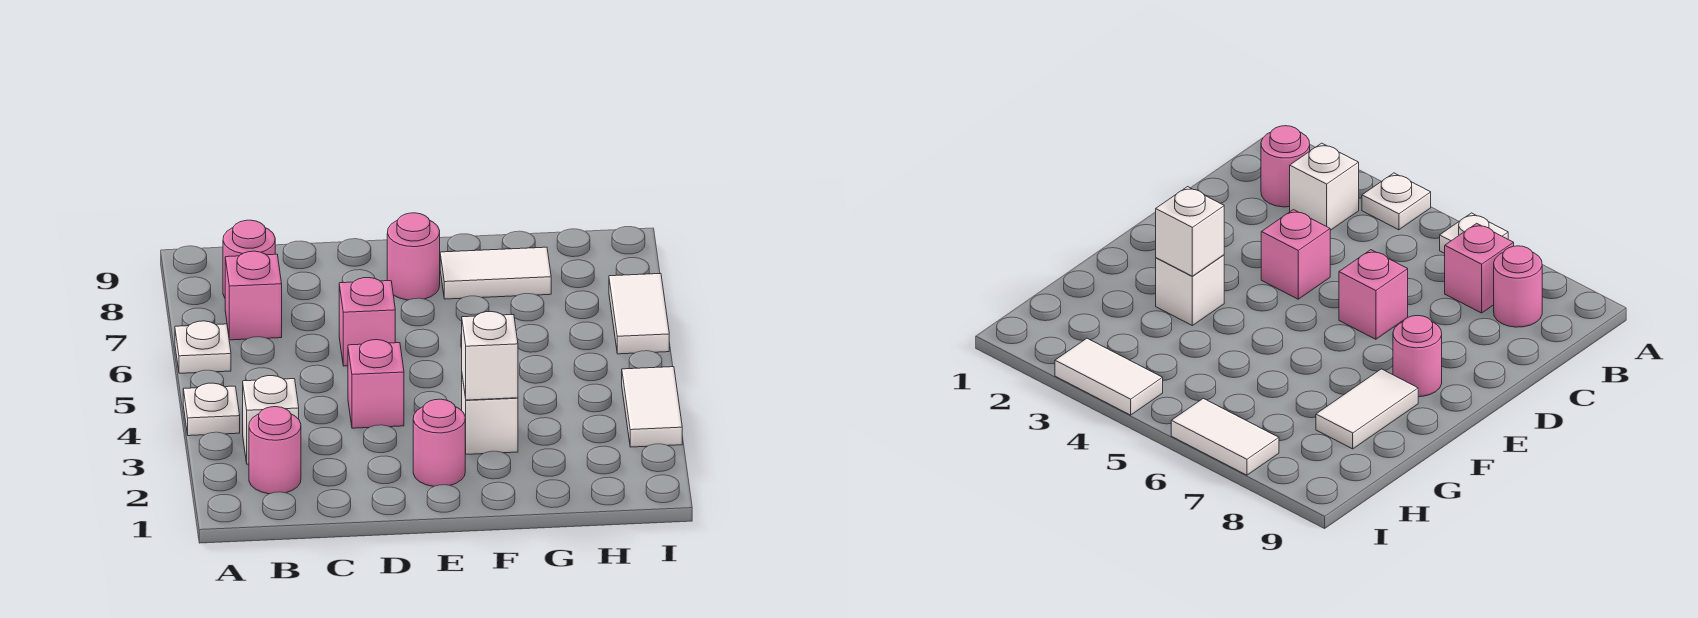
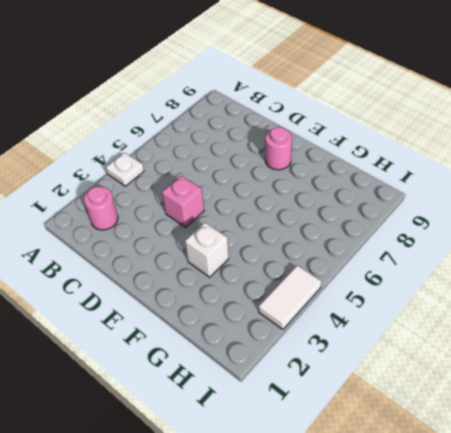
none -> white plate A6 level 1
none -> white brick B3 level 1
none -> pink brick B7 level 1

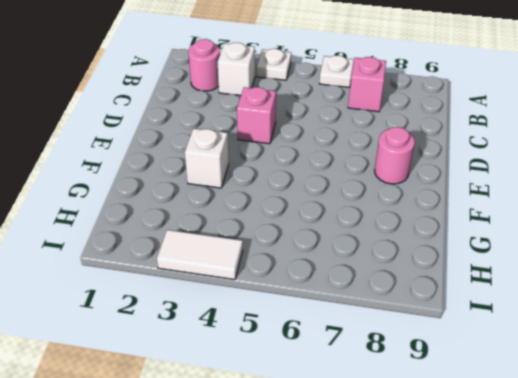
none -> pink round brick B8 level 1
none -> pink brick D6 level 1
none -> pink round brick E2 level 1

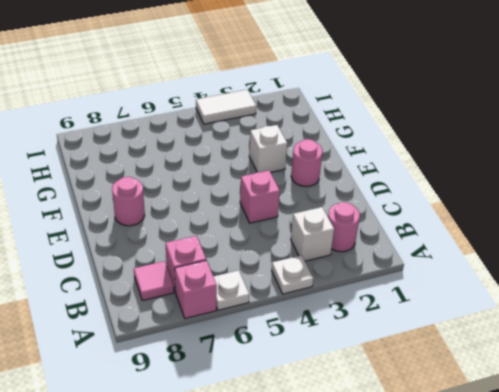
pink brick A7 level 1 -> pink brick D6 level 1
pink tile B8 level 1 -> pink round brick B8 level 1
none -> white tile F8:G8 level 1
none -> white tile I6:I7 level 1
none -> white brick F3 level 2

